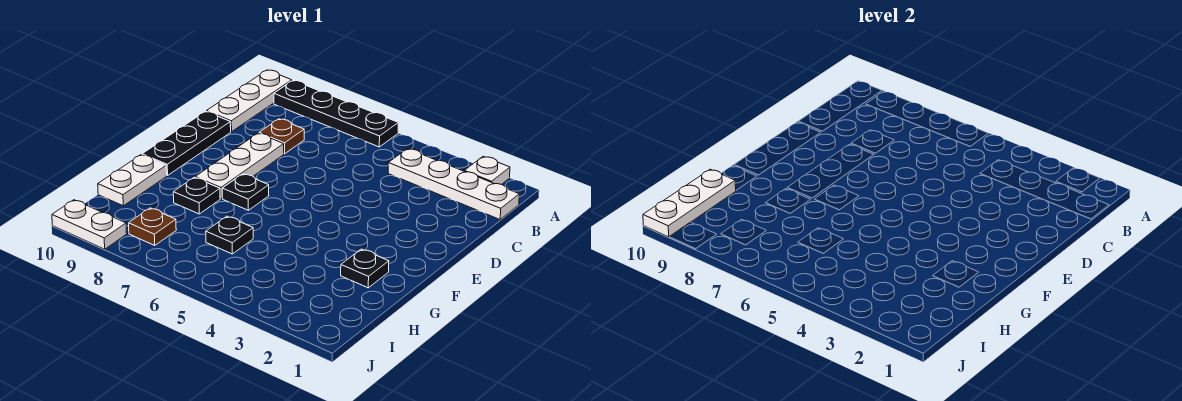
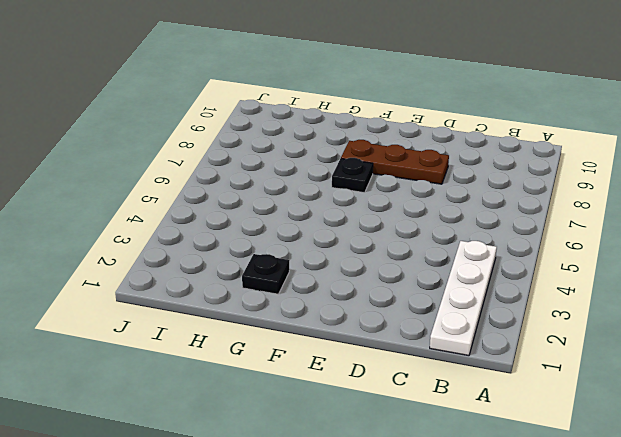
brown plate D8:F8 level 1 -> white plate D8:F8 level 1
none -> white plate A2 level 1
none -> black plate A6:A9 level 1
none -> white plate A10:C10 level 1

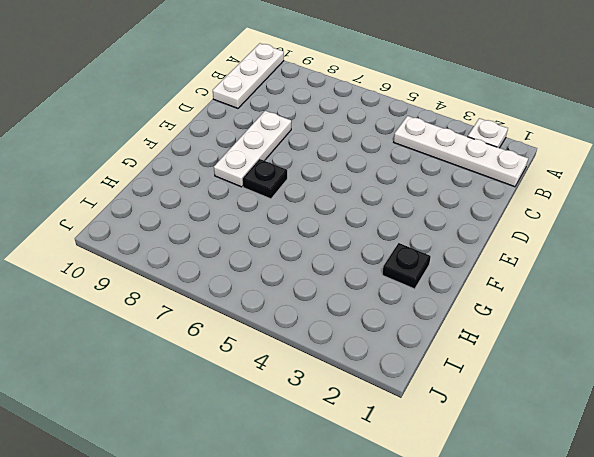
none -> black plate A6:A9 level 1
none -> brown plate C8 level 1
none -> black plate D10:F10 level 1

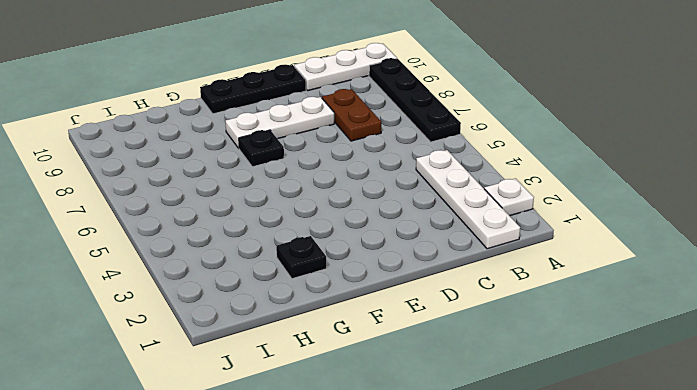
brown plate C7:C8 level 1 -> brown plate C8 level 1
none -> black plate G8 level 1
none -> white plate G10:H10 level 1
none -> black plate H6 level 1

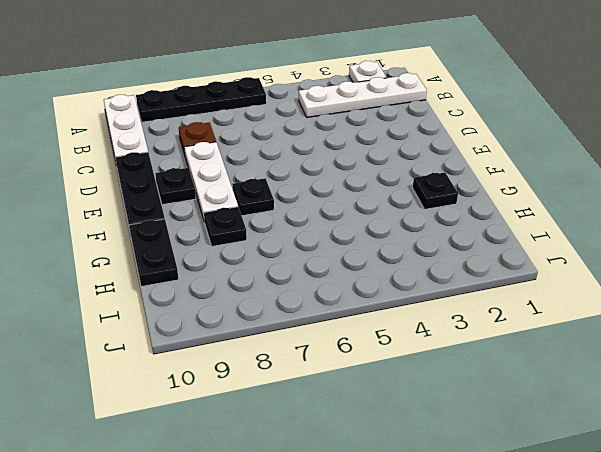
black plate E9 level 1 -> black plate H6 level 1
black plate G10:H10 level 1 -> white plate G10:H10 level 1
none -> brown plate I8 level 1
none -> white plate J9:J10 level 1
none -> white plate H10:J10 level 2

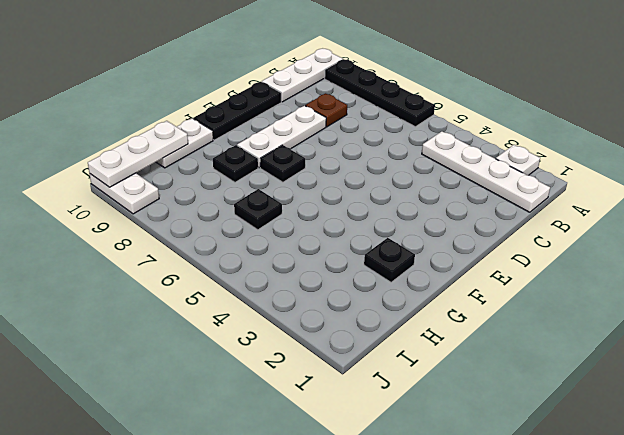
none -> brown plate I8 level 1

